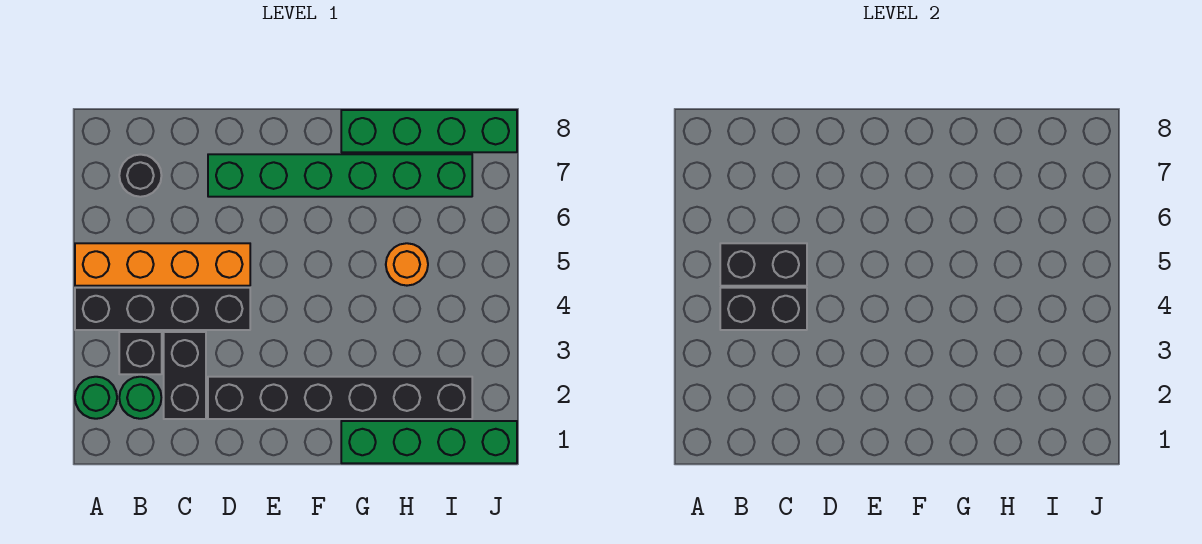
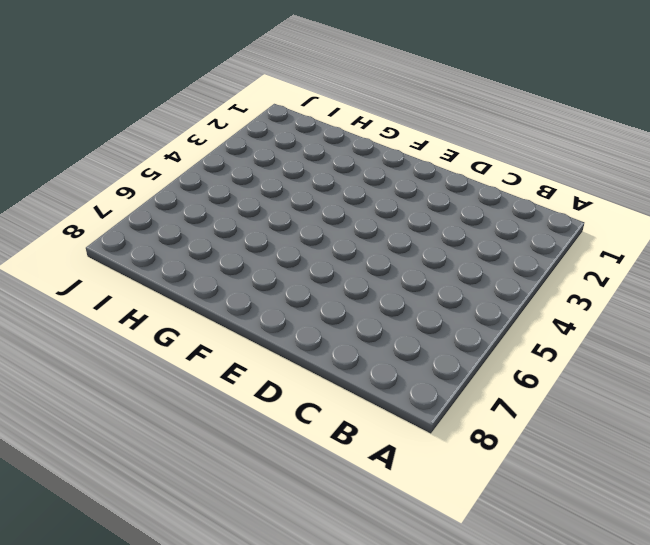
none -> green round brick A2 level 1
none -> black brick A4:D4 level 1
none -> orange brick A5:D5 level 1

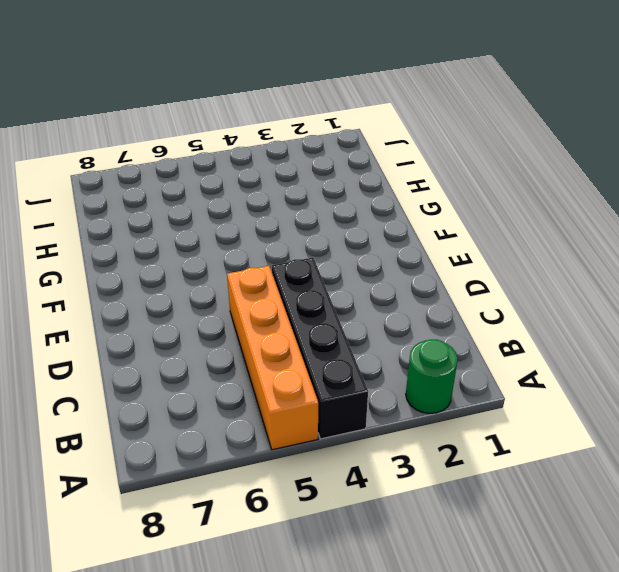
none -> green round brick B2 level 1
none -> black brick B3 level 1
none -> black round brick B7 level 1

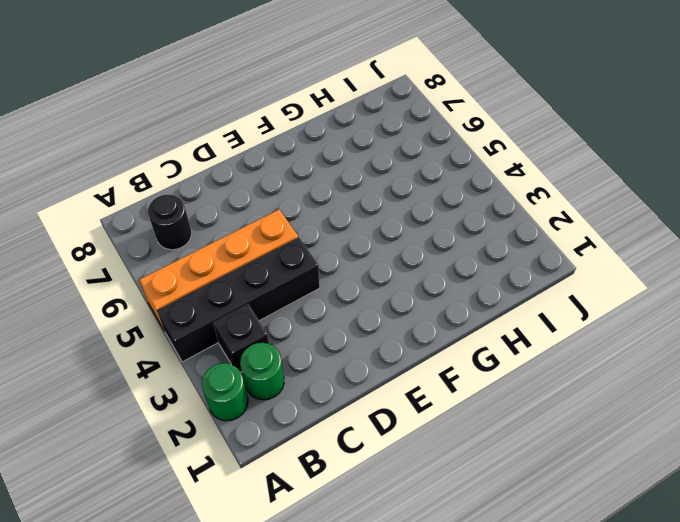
none -> black brick C2:C3 level 1
none -> black brick D2:I2 level 1
none -> green brick D7:I7 level 1

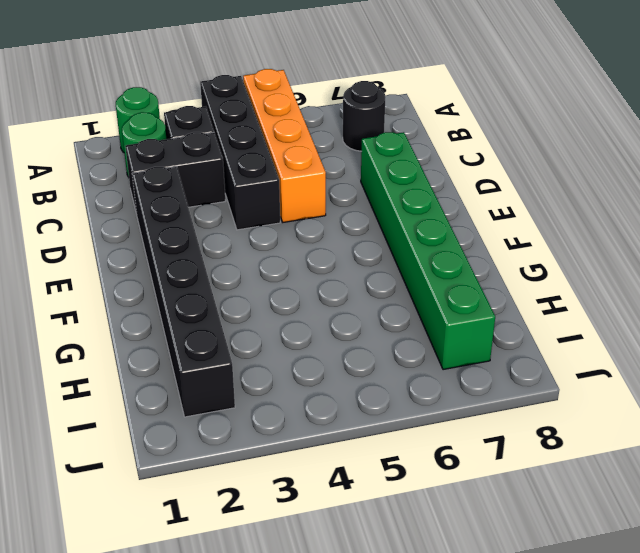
none -> green brick G1:J1 level 1
none -> green brick G8:J8 level 1
none -> orange round brick H5 level 1

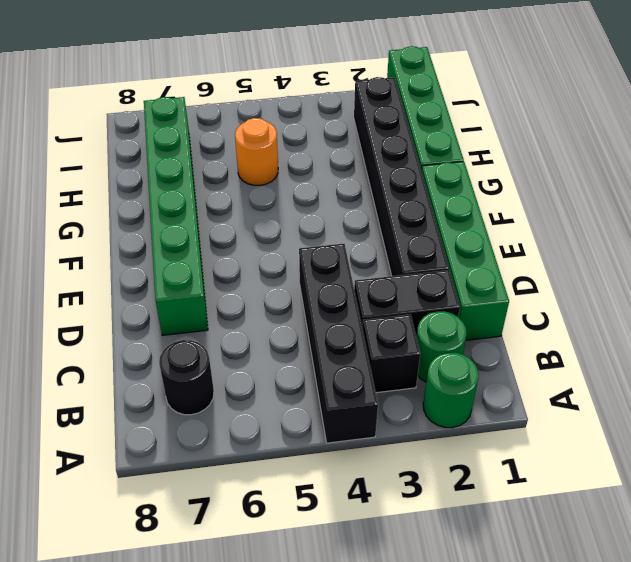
green brick C1:F1 level 1 -> green brick G8:J8 level 1
none -> orange brick A5:D5 level 1
none -> black brick B4:C4 level 2
none -> black brick B5:C5 level 2

